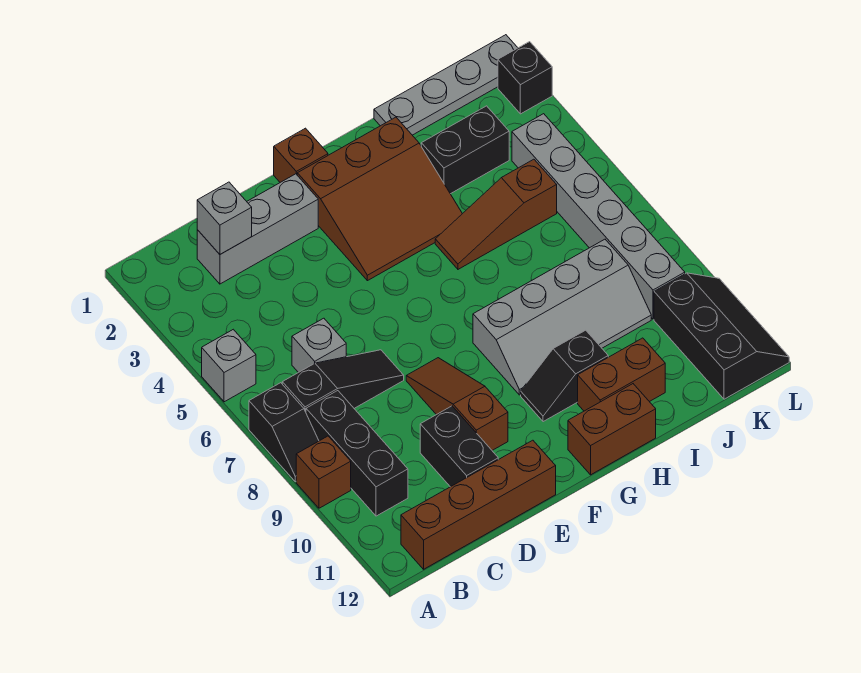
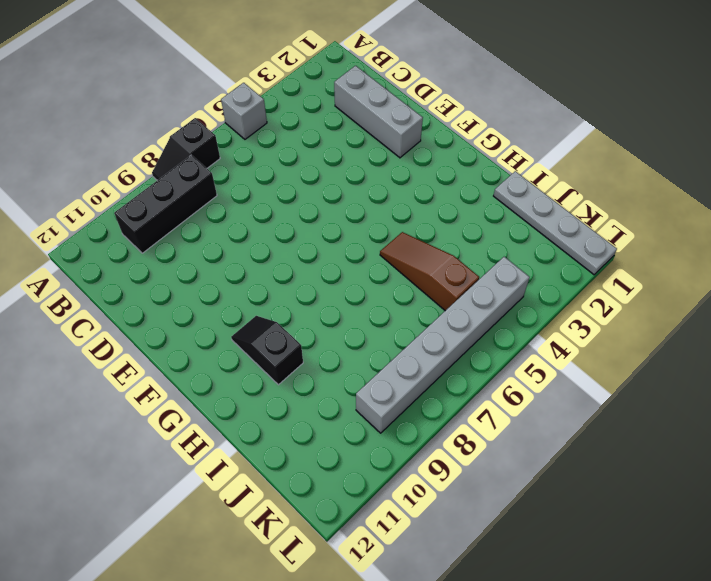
none -> brown brick A9 level 1
none -> black slope B7:D7 level 1 top B
none -> brown brick B12:E12 level 1

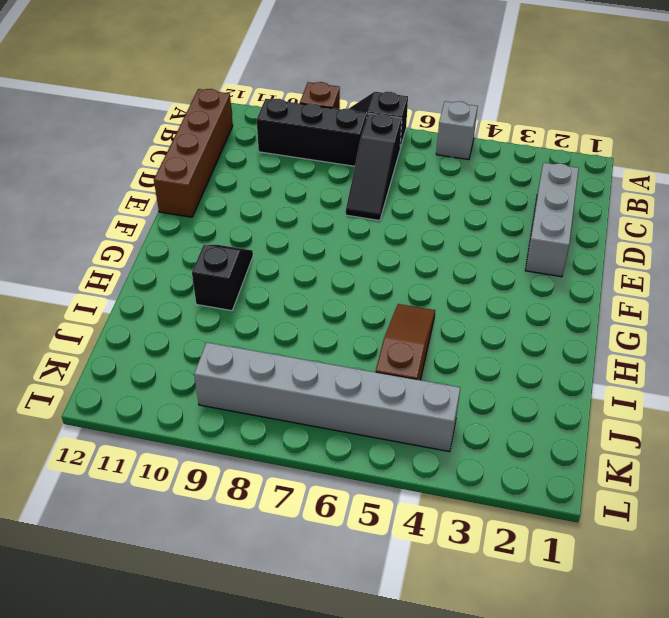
none -> grey brick C6 level 1
none -> black brick D10:D11 level 1
none -> brown slope E8:E10 level 1 top 10

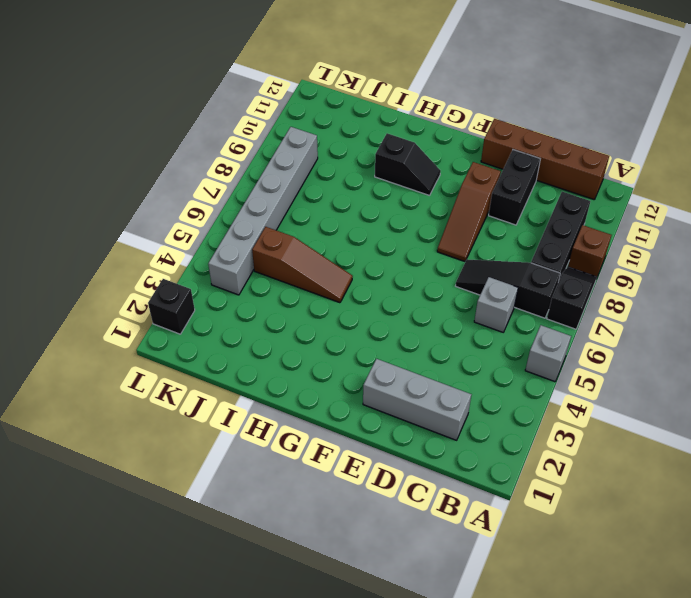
none -> brown brick F1 level 1
none -> brown slope F2:H4 level 1 top 2
none -> grey slope G8:J9 level 1 top 8

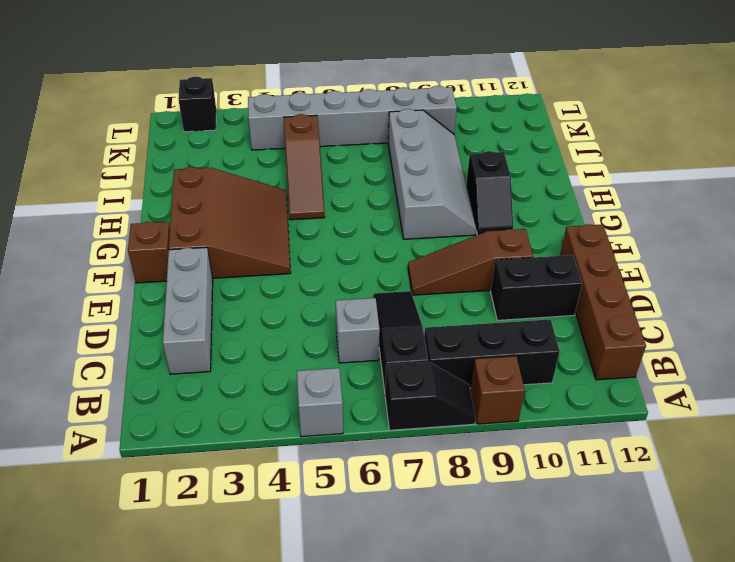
none -> brown brick G12:H12 level 1
none -> brown brick H11:I11 level 1
none -> grey plate I1:L1 level 1

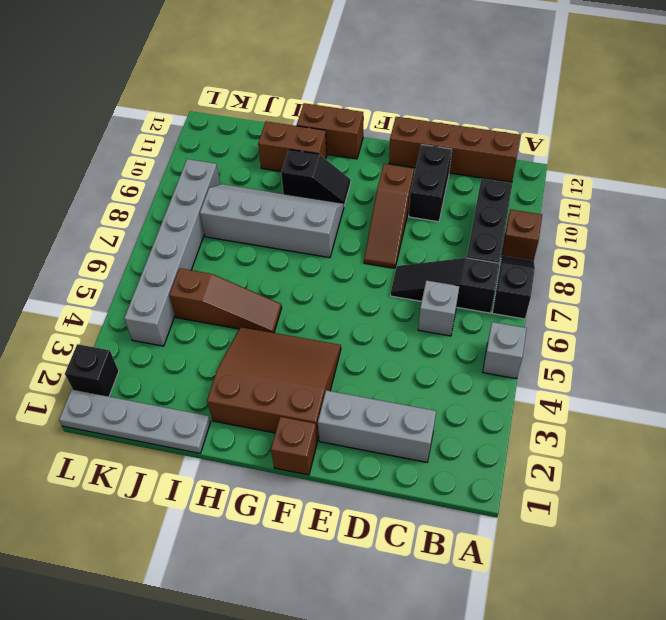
none -> black brick I3:J3 level 1
none -> black slope K10:L12 level 1 top K
none -> grey brick C2 level 2

